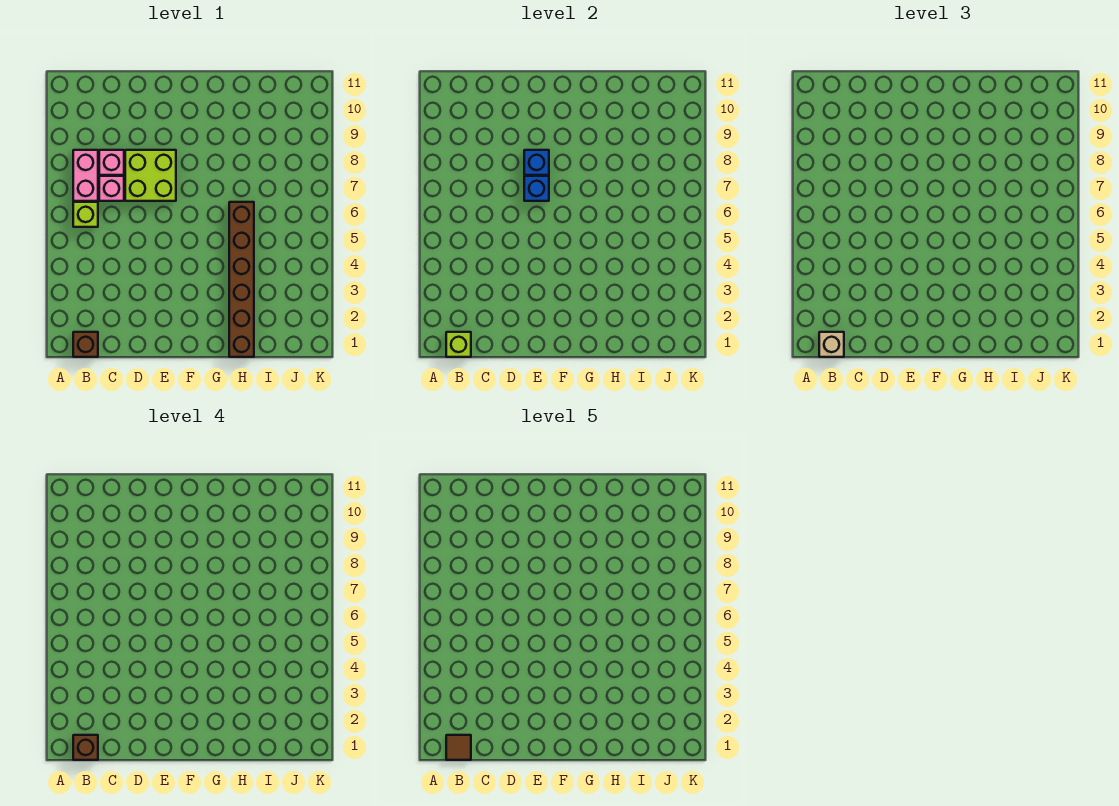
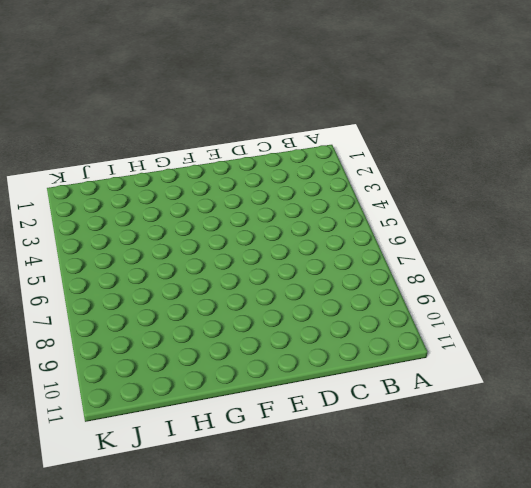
none -> brown brick B1 level 1
none -> lime brick B6 level 1
none -> pink brick B7:B8 level 1

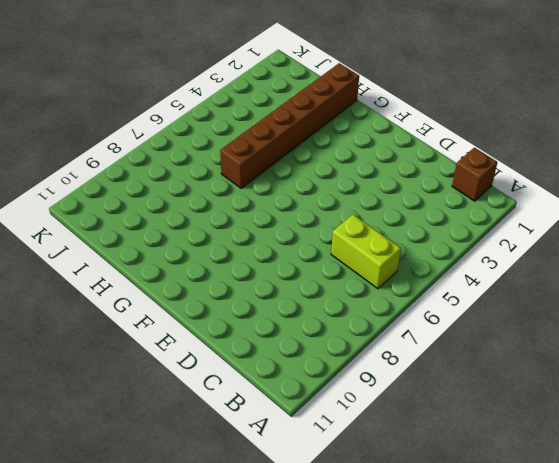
lime brick B6:C6 level 1 -> lime brick B6 level 1
none -> pink brick B7:B8 level 1
none -> pink brick C7 level 1
none -> pink brick C8 level 1

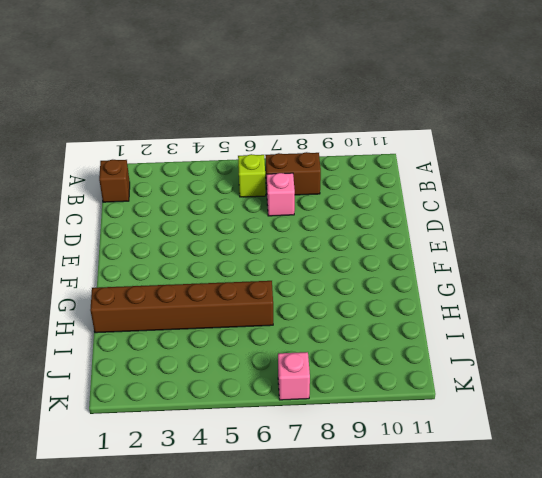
brown brick B7:B8 level 1 -> pink brick B7:B8 level 1
pink brick K7 level 1 -> pink brick C8 level 1
none -> lime brick D7:E8 level 1
none -> lime brick B1 level 2
none -> blue brick E7 level 2

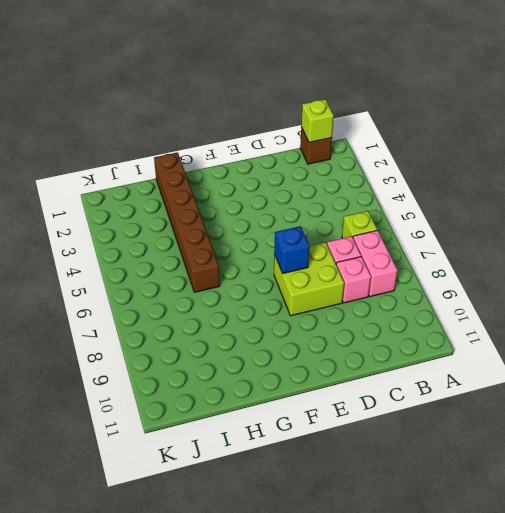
none -> blue brick E8 level 2
none -> tan brick B1 level 3
none -> brown brick B1 level 4

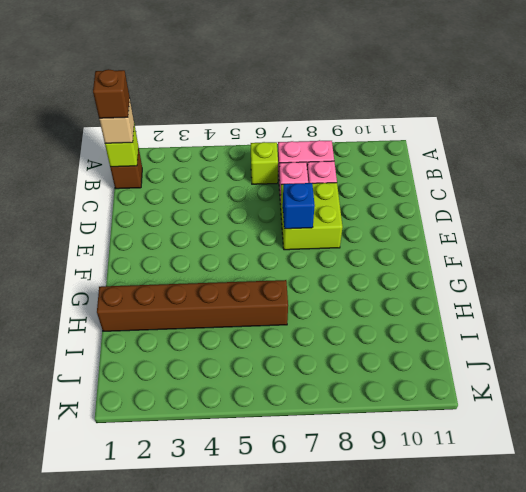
none -> blue brick E8 level 2
none -> brown tile B1 level 5

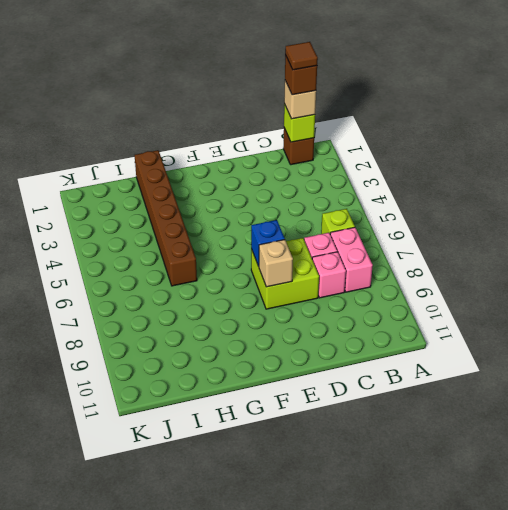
tan brick E8 level 2 -> blue brick E8 level 2

